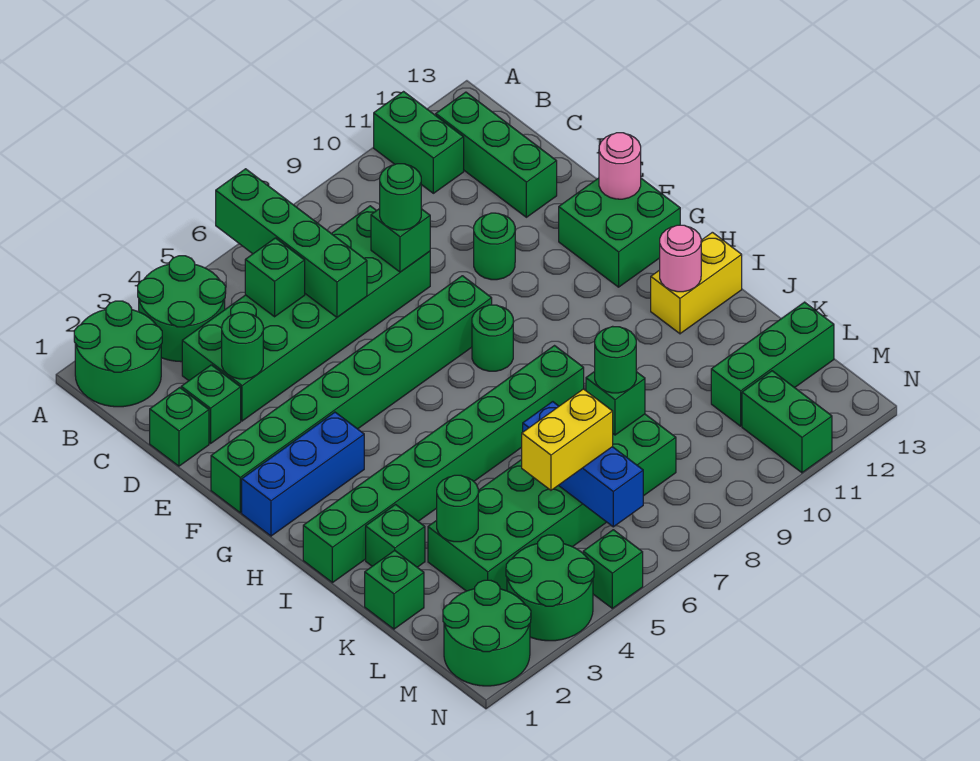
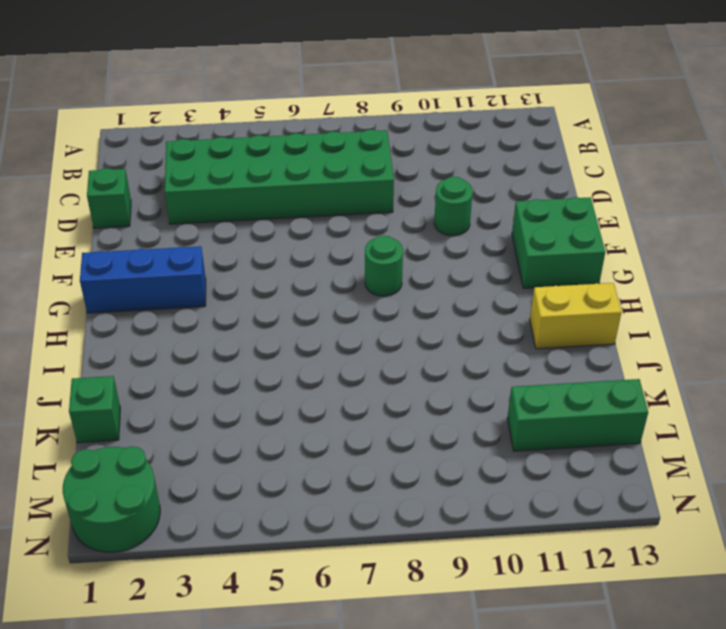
none -> green round brick A1:B2 level 1
none -> green round brick A3:B4 level 1
none -> green brick A11:B11 level 1
none -> green brick B12:D12 level 1

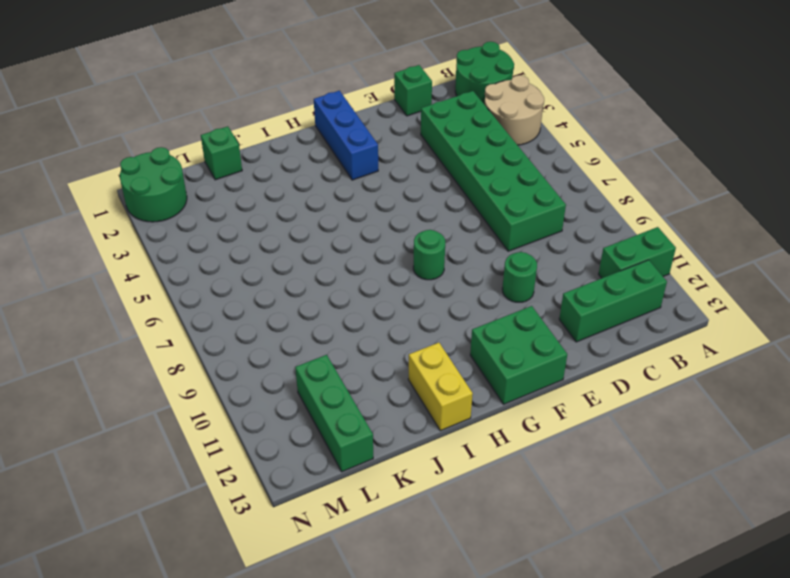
tan round brick A3:B4 level 1 -> green round brick A3:B4 level 1
none -> green brick D2 level 1
none -> green brick F1:F8 level 1
none -> green brick I1:I8 level 1
none -> green brick J2 level 1

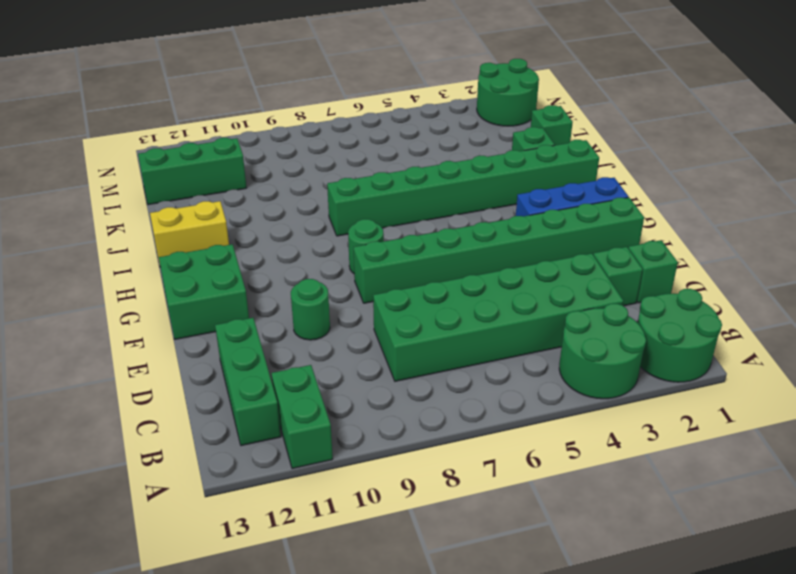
none -> green brick K3:L8 level 1
none -> green round brick M3:N4 level 1
none -> green brick M11:N11 level 1
none -> green brick N5 level 1

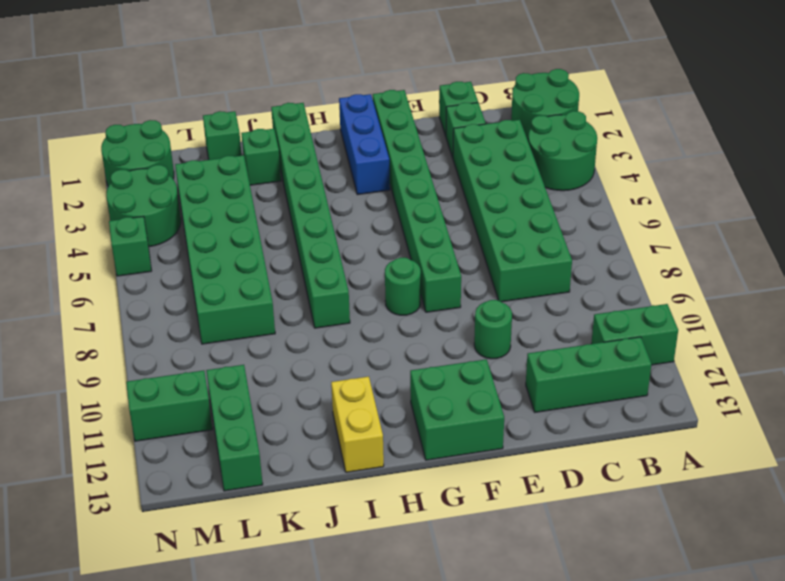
none -> green brick A6:D6 level 2
none -> green brick C5 level 2
none -> green round brick D3 level 2
none -> green brick D8 level 2

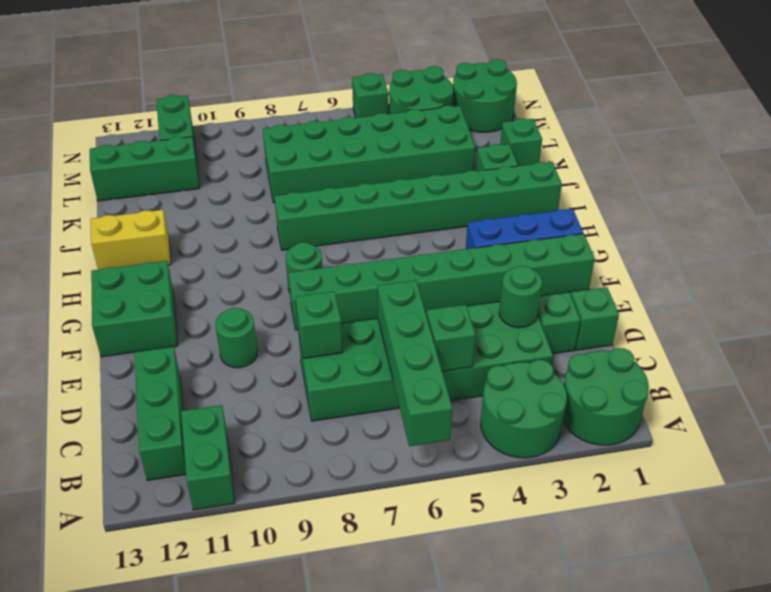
none -> pink round brick F13 level 2
none -> pink round brick I12 level 2
none -> green round brick K3 level 2
none -> blue brick K6:M6 level 2

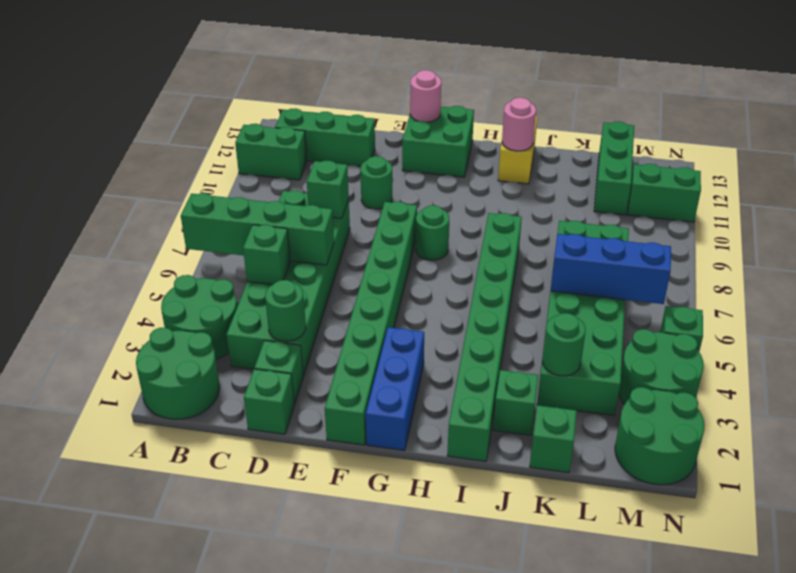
none -> green brick K8 level 2
none -> green round brick D8 level 3
none -> green round brick K8 level 3
none -> yellow brick L5:L6 level 3

